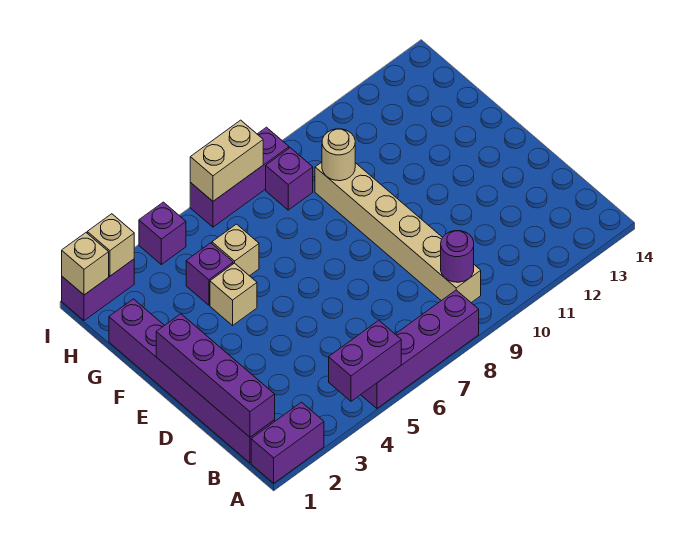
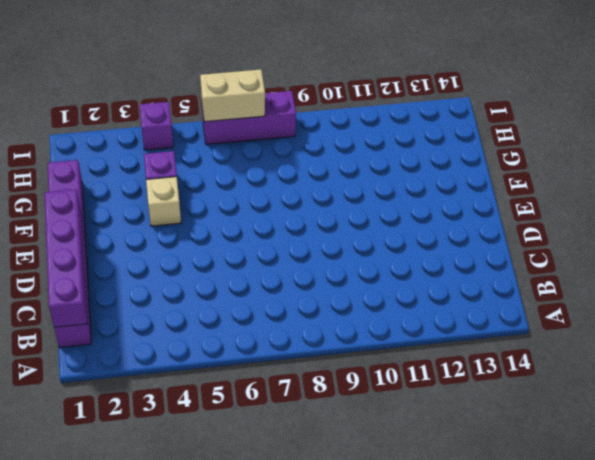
none -> purple brick A1:A2 level 1
none -> purple brick A5:A8 level 1
none -> tan brick B9:G9 level 1

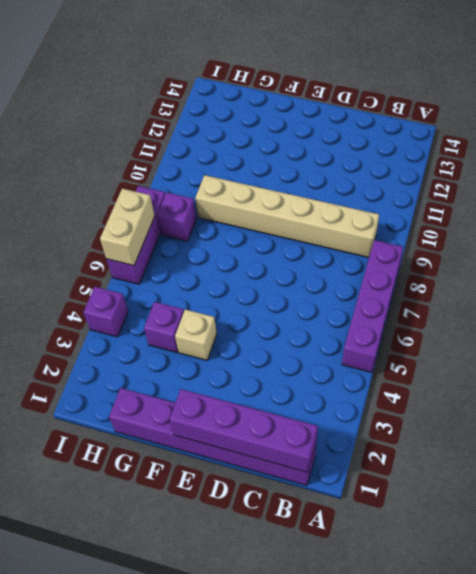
none -> purple brick A1:A2 level 1
none -> tan brick G5 level 1
none -> purple brick I1:I2 level 1

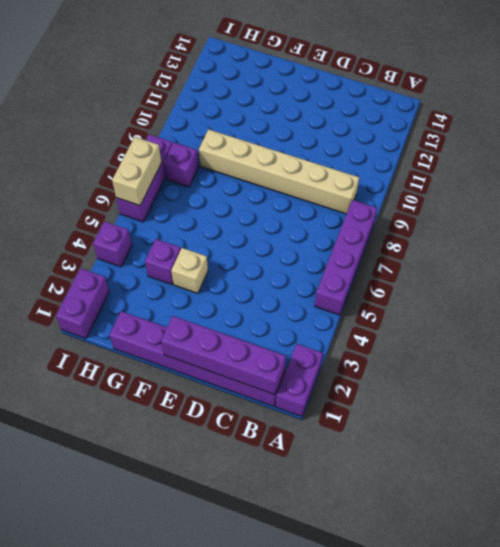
none -> tan brick G5 level 1
none -> purple brick A4:A5 level 2
none -> purple round brick B9 level 2

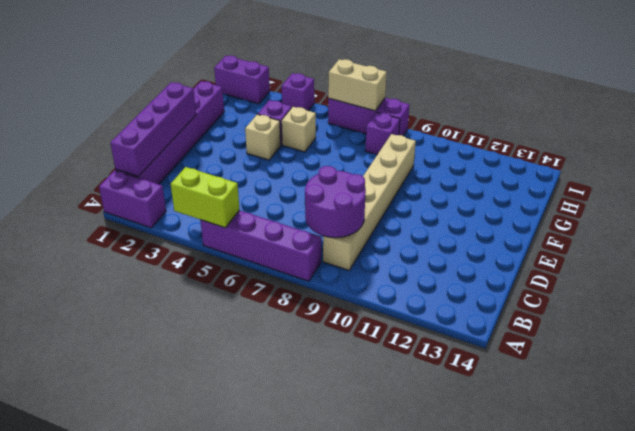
lime brick A4:A5 level 2 -> purple brick A4:A5 level 2
purple round brick B8:C9 level 2 -> purple round brick B9 level 2
none -> tan round brick G9 level 2
none -> tan brick I1 level 2
none -> tan brick I2 level 2

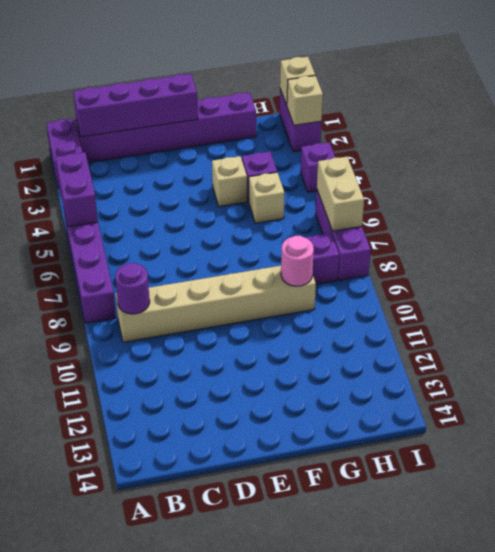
pink round brick G9 level 2 -> tan round brick G9 level 2

